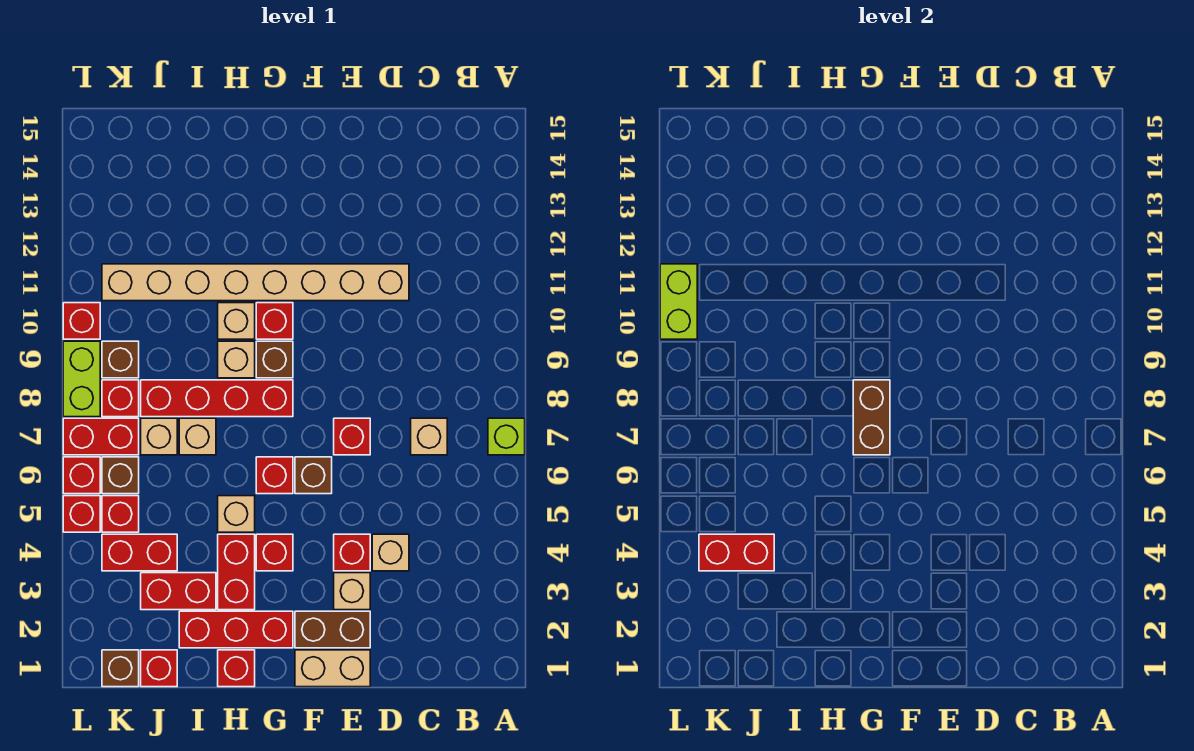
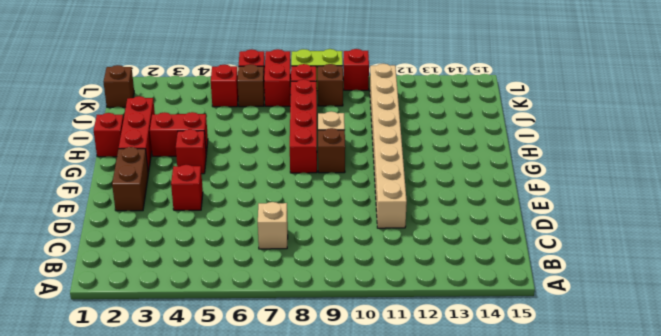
none -> lime brick A7 level 1
none -> tan brick D4 level 1
none -> tan brick E1:F1 level 1
none -> tan brick E3 level 1

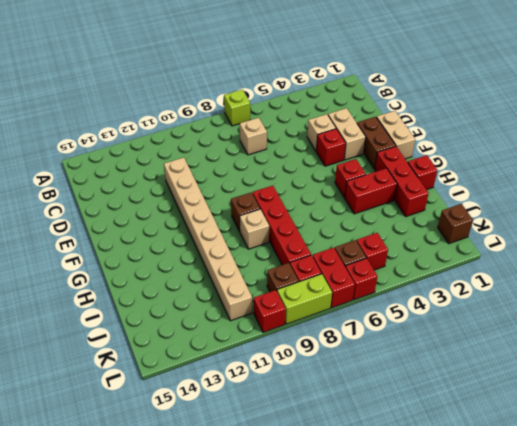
tan brick D3:E3 level 1 -> tan brick E3 level 1
none -> red brick E7 level 1
none -> brown brick F6 level 1
none -> red brick G6 level 1
none -> red brick G10 level 1

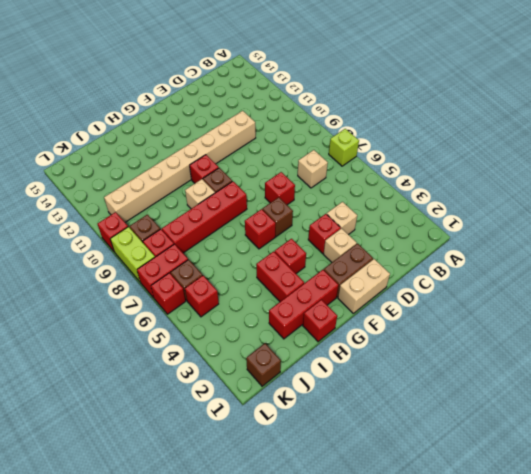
none -> tan brick H5 level 1
none -> tan brick H10 level 1
none -> red brick I3:J3 level 1
none -> tan brick I7 level 1

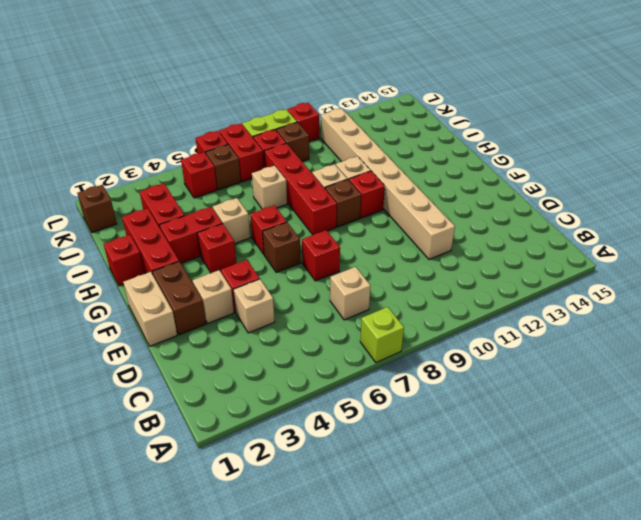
none -> red brick J1 level 1
none -> red brick J4:K4 level 1
none -> tan brick J7 level 1
none -> red brick L5 level 1

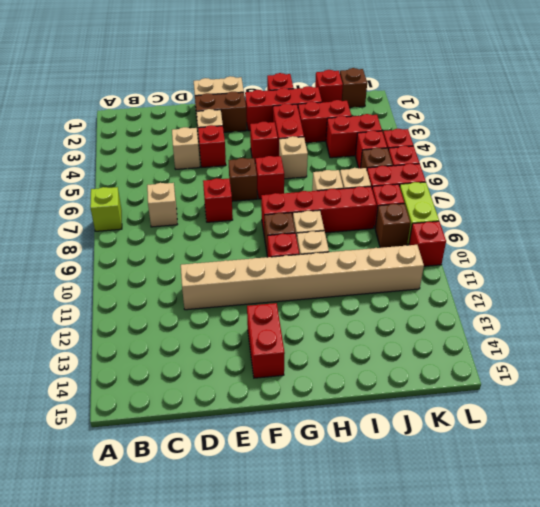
red brick F13:F14 level 1 -> red brick J4:K4 level 2
none -> brown brick G7:G8 level 2
none -> lime brick L10:L11 level 2

